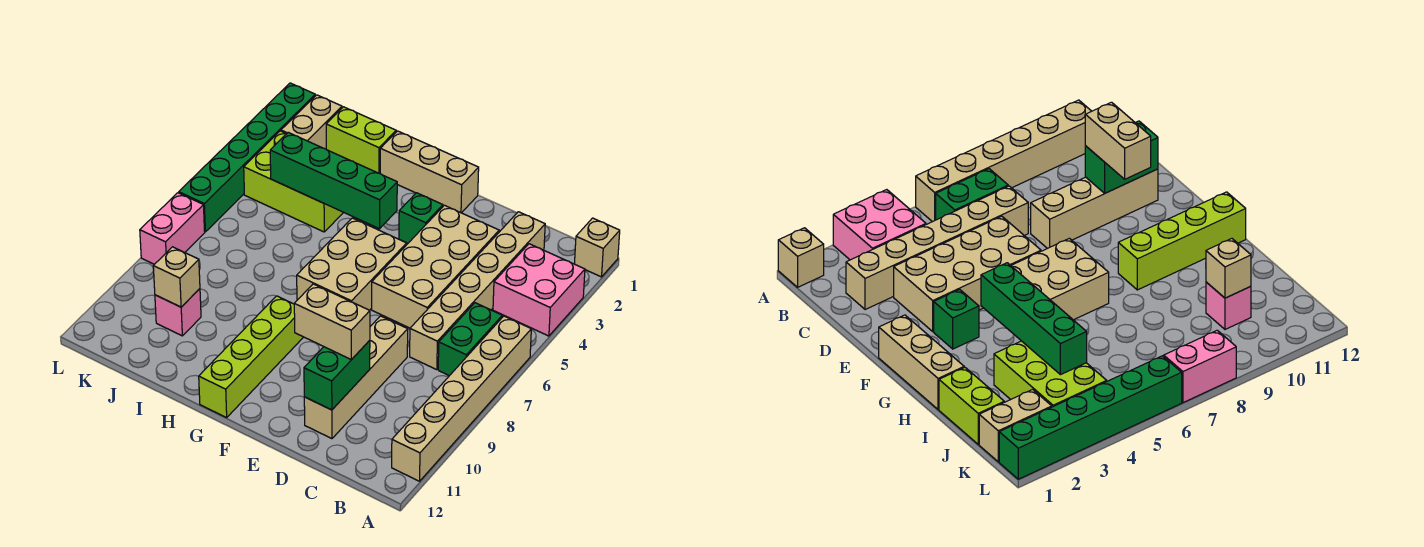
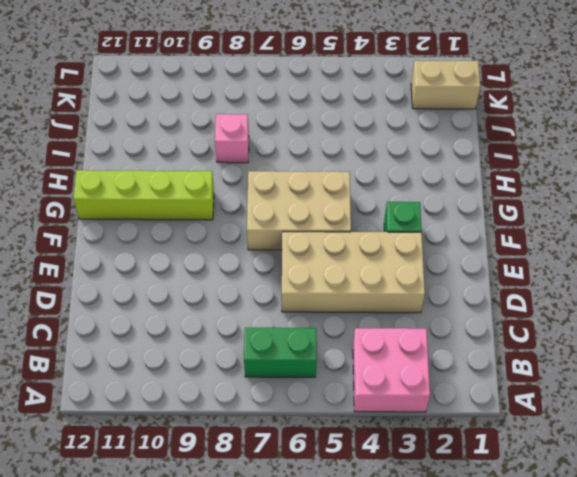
pink brick I8 level 1 -> pink brick J10 level 1
none -> tan brick A1 level 1
none -> tan brick A6:A11 level 1
none -> tan brick C2:C7 level 1

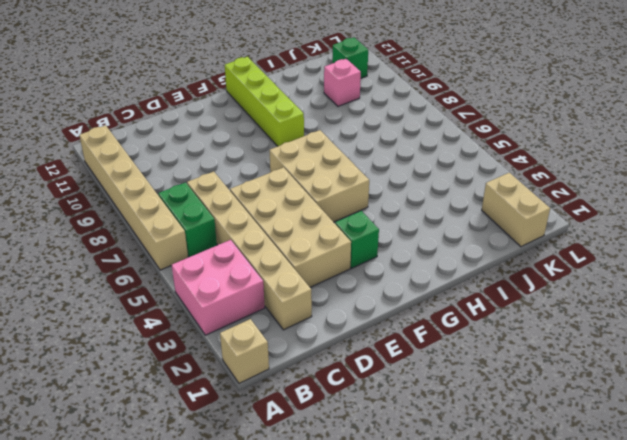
green brick K11 level 1 -> none
none -> tan brick D8:D11 level 1
none -> tan brick F1:H1 level 1
none -> lime brick I1:J1 level 1

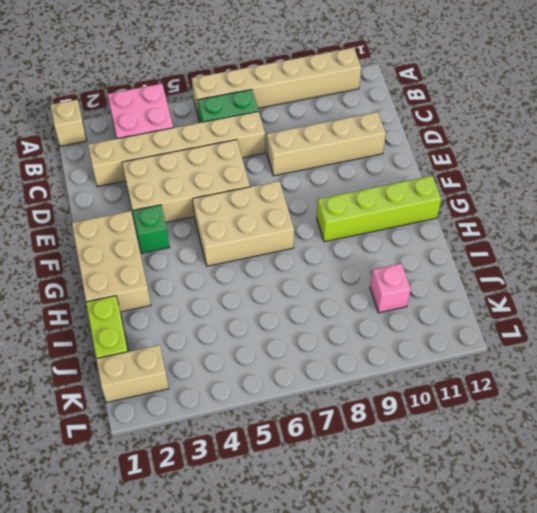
tan brick F1:H2 level 1 -> tan brick F1:H1 level 1
none -> lime brick I3:K4 level 1
none -> green brick L1:L6 level 1
none -> pink brick L7:L8 level 1

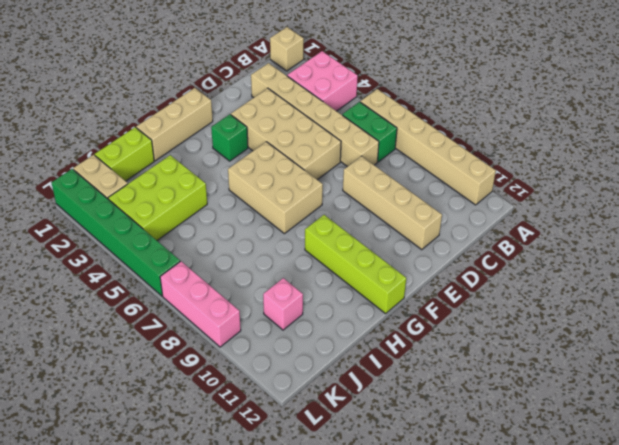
pink brick L7:L9 level 1 -> pink brick L7:L8 level 1
none -> green brick D10:D11 level 2
none -> green brick G4:J4 level 2
none -> tan brick J10 level 2

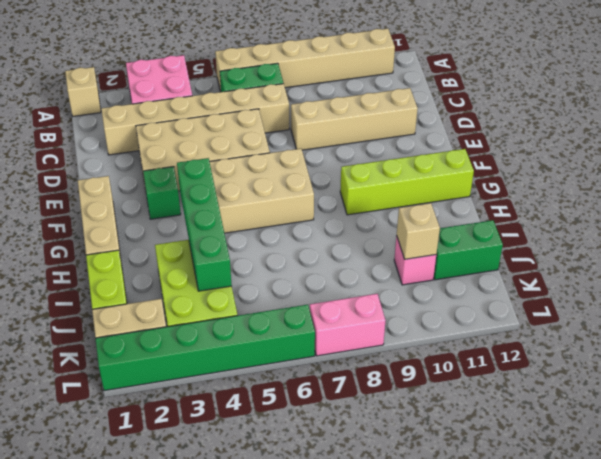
green brick J11:J12 level 1 -> green brick D10:D11 level 2
none -> tan brick D10:E10 level 3

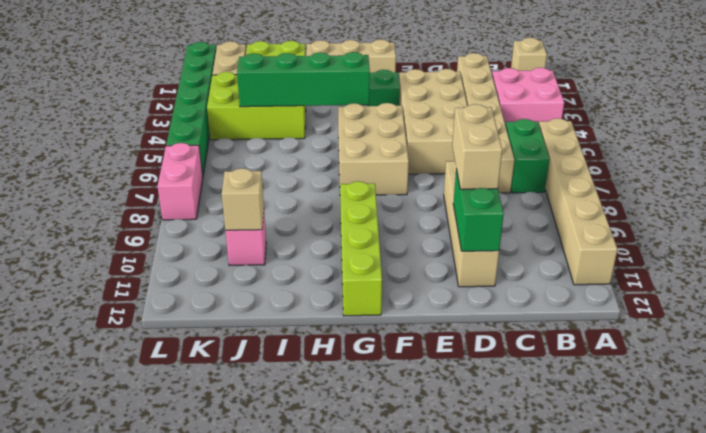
tan brick D9:D10 level 3 -> tan brick D10:E10 level 3

